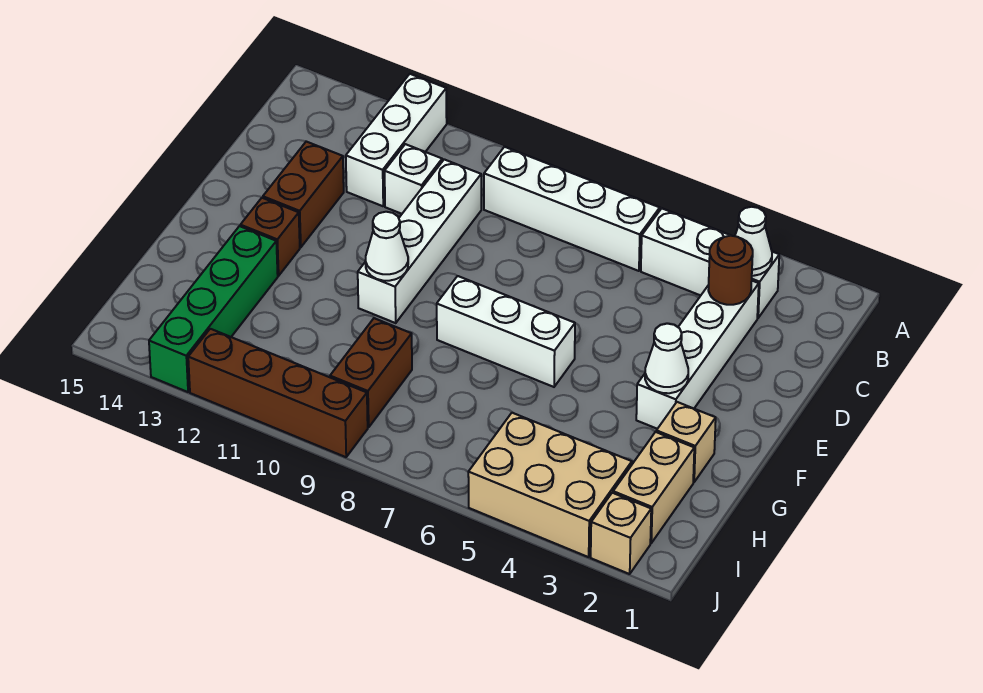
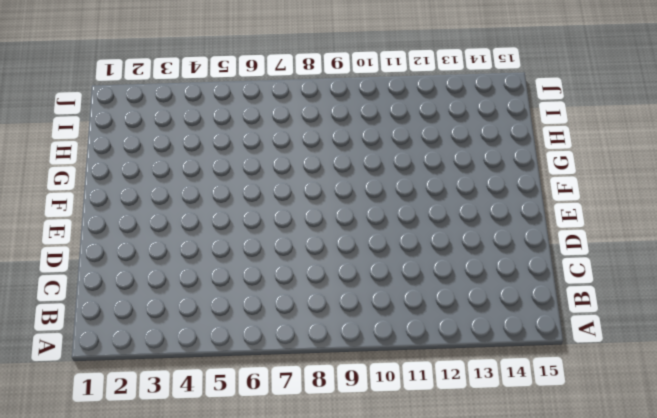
none -> white brick A12:C12 level 1
none -> white brick B3:B5 level 1
none -> white brick B6:B9 level 1

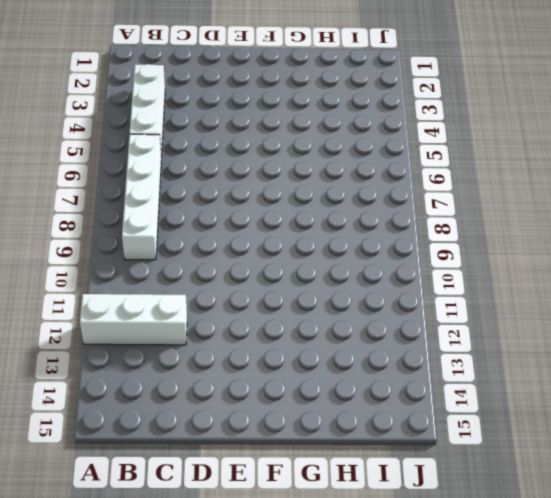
none -> white brick C3:F3 level 1
none -> white brick C10:F10 level 1
none -> white brick C11 level 1

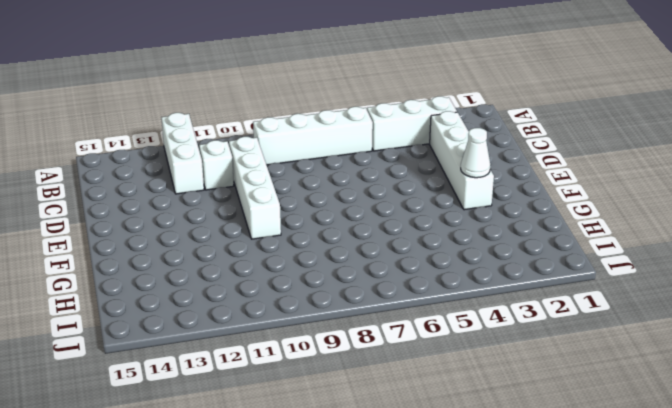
none -> brown brick D13:E13 level 1
none -> white brick F6:F8 level 1
none -> brown brick F13 level 1

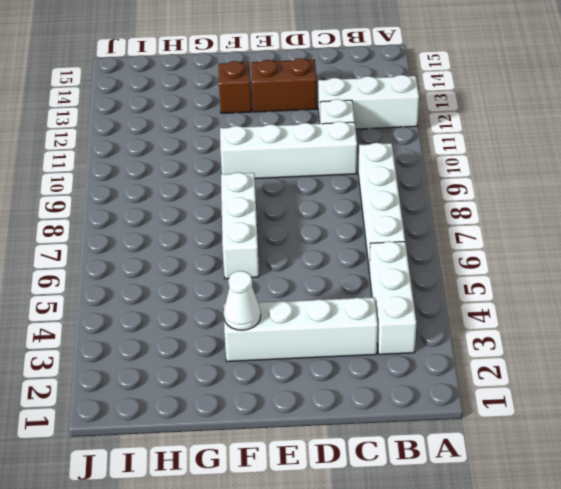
none -> tan brick G2 level 1
none -> green brick G13:J13 level 1
none -> tan brick H2:I2 level 1

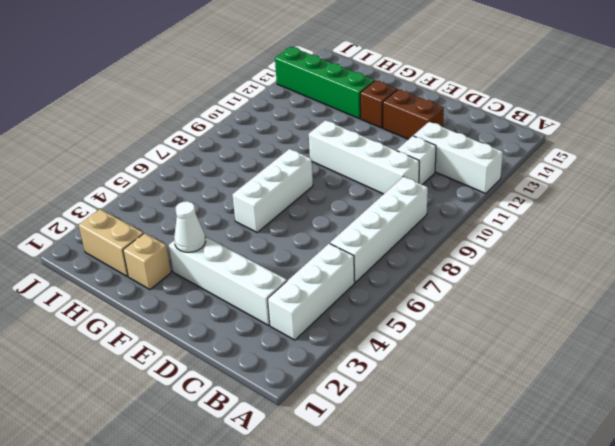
none -> brown brick H9:I9 level 1
none -> tan brick I3:J5 level 1
none -> tan brick J2 level 1

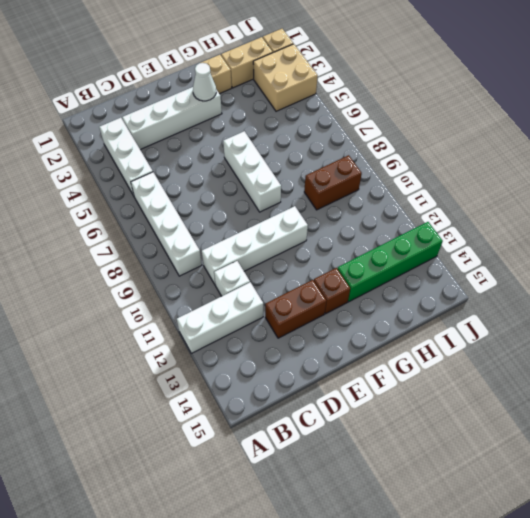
tan brick I3:J4 level 1 -> tan brick I3:J5 level 1
none -> brown brick J9:J12 level 1
none -> white cone B3 level 2
none -> brown round brick C3 level 2

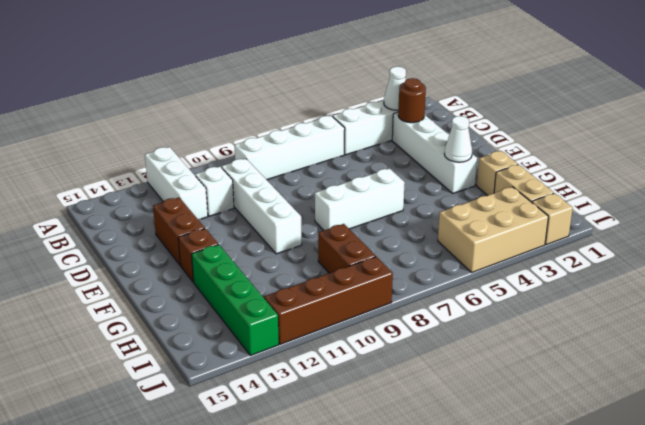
none -> white cone F10 level 2

